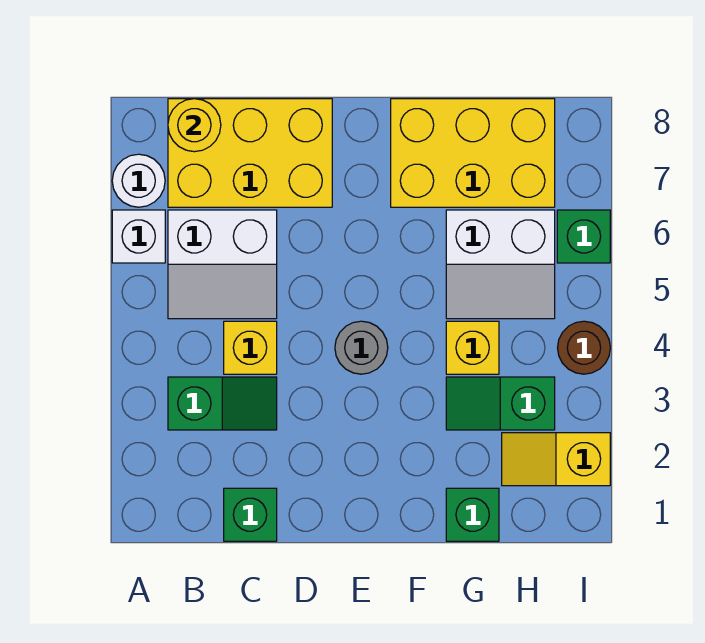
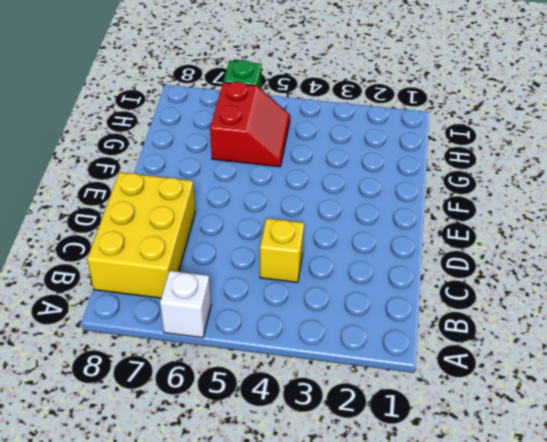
red slope G5:H6 level 1 top 6 -> white slope G5:H6 level 1 top 6
none -> white round brick A7 level 1
none -> green slope B3:C3 level 1 top B
none -> white slope B5:C6 level 1 top 6

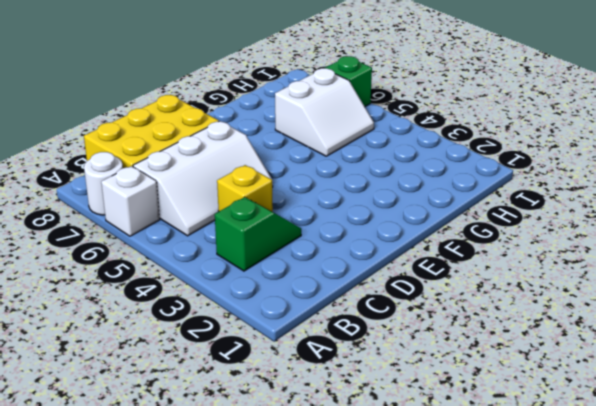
white slope B5:D6 level 1 top 6 -> white slope B5:C6 level 1 top 6
none -> green brick C1 level 1
none -> grey round brick E4 level 1
none -> yellow brick F7:H8 level 1

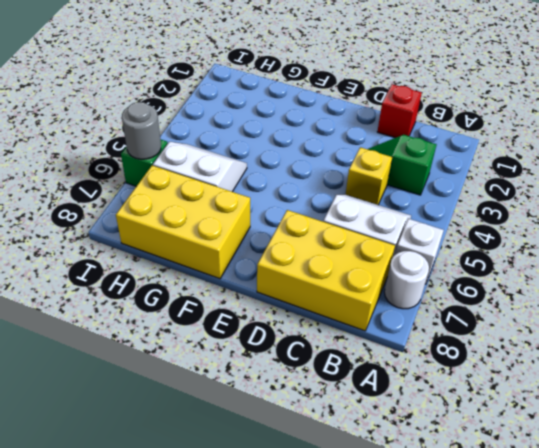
red brick C1 level 1 -> green brick C1 level 1
grey round brick I6 level 2 -> grey round brick E4 level 1
none -> green brick G1 level 1
none -> green slope G3:H3 level 1 top H
none -> yellow brick G4 level 1

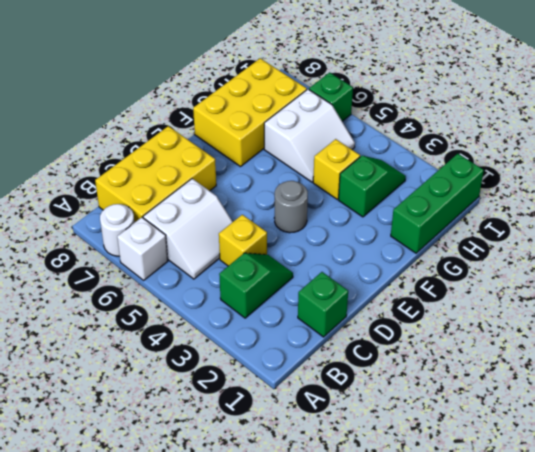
green brick G1:I1 level 1 -> green brick G1 level 1
green slope G3:H3 level 1 top G -> green slope G3:H3 level 1 top H
none -> yellow slope H2:I2 level 1 top I
none -> brown round brick I4 level 1
none -> yellow round brick B8 level 2

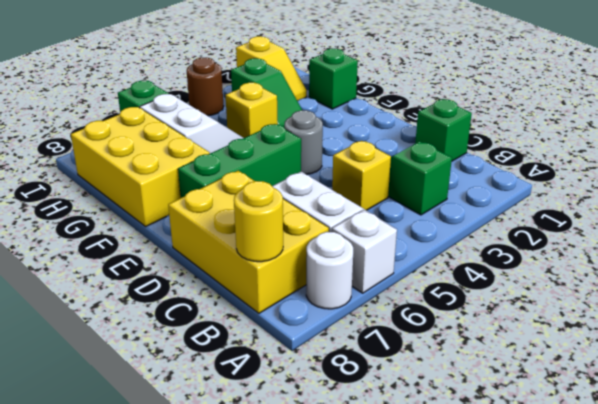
green brick E5:E7 level 1 -> none

